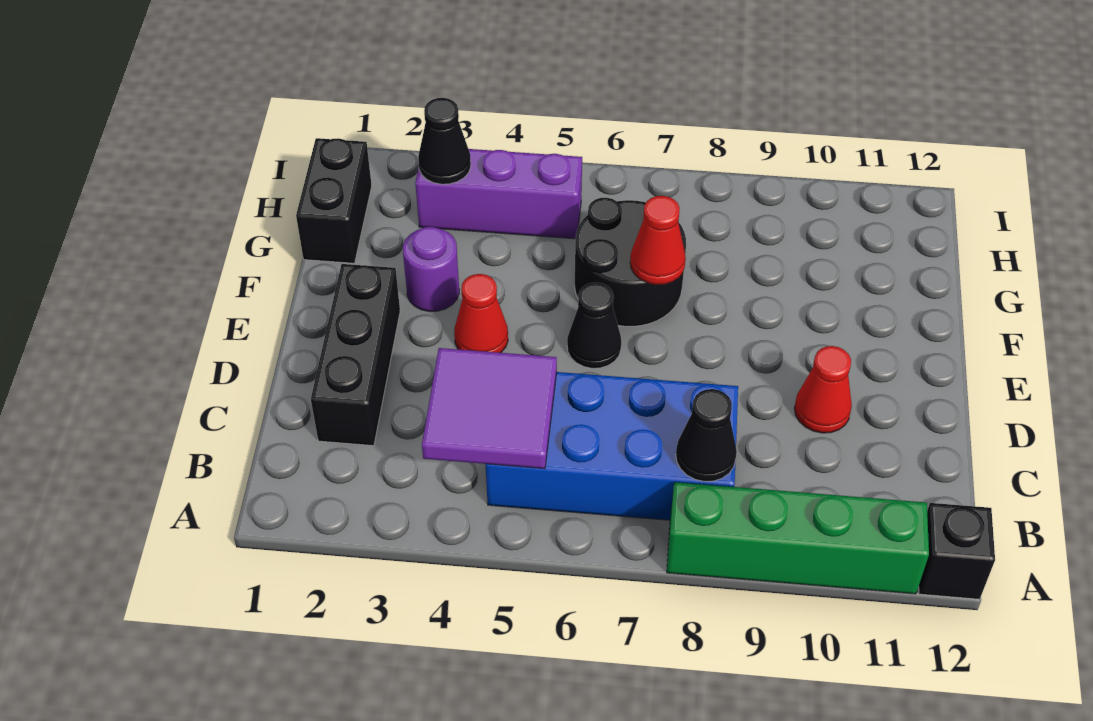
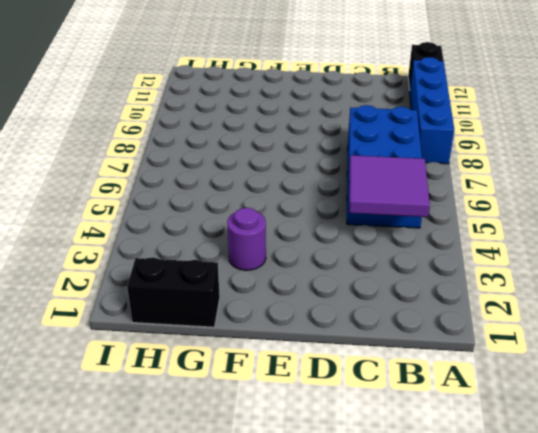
blue brick A8:A11 level 1 -> green brick A8:A11 level 1
none -> black brick C2:E2 level 1
none -> red cone D10 level 1
none -> red cone E4 level 1

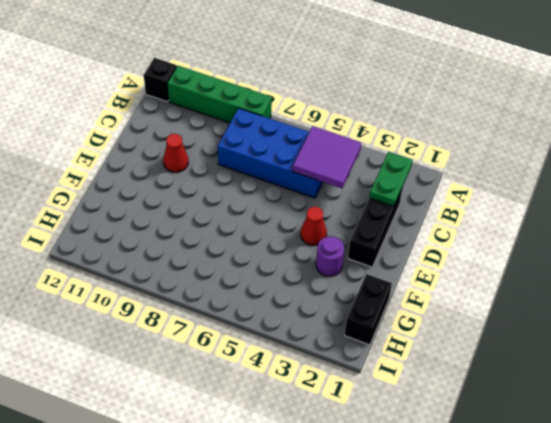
green plate B2:C2 level 2 -> none
none -> black cone E6 level 1
none -> black round brick F6:G7 level 1
none -> purple brick H3:H5 level 1

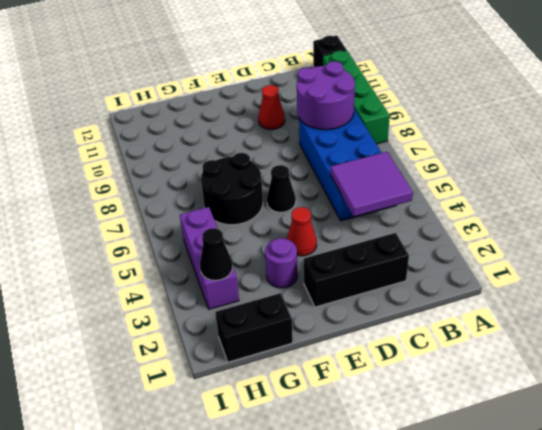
purple round brick B8:C9 level 2 -> black cone B8 level 2
none -> red cone F7 level 2

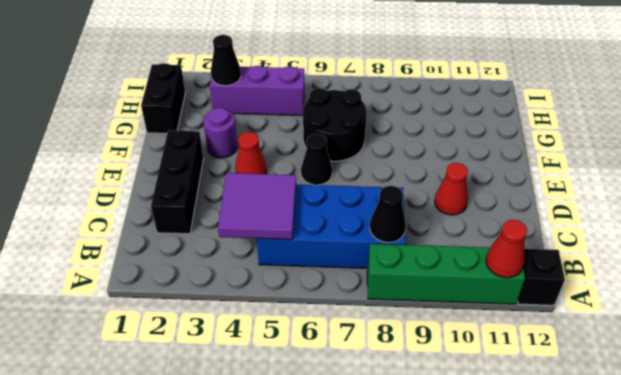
red cone A11 level 2 -> red cone F7 level 2

